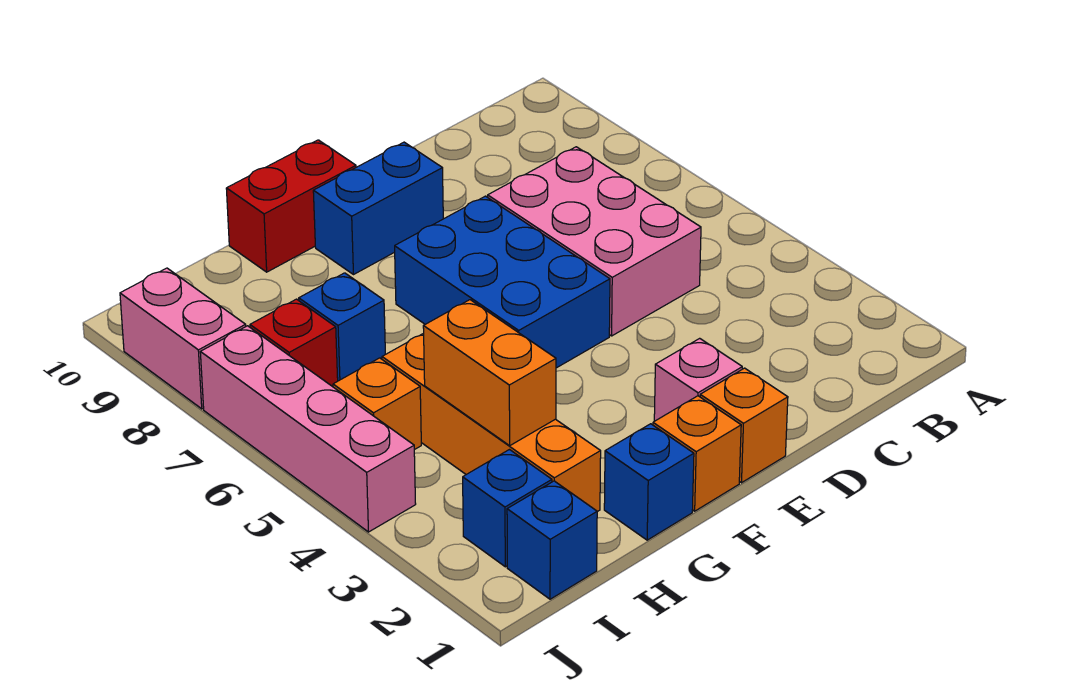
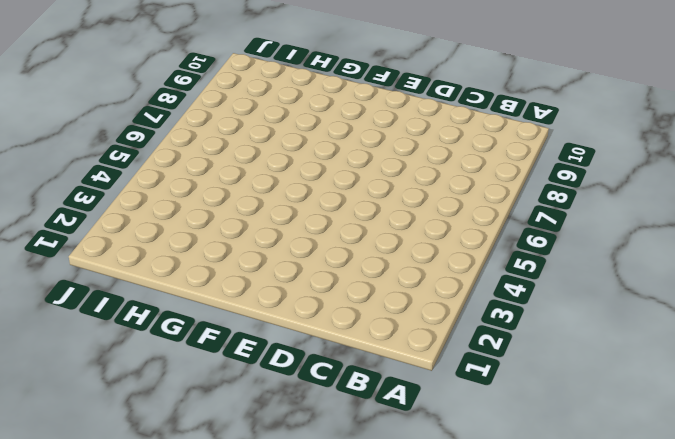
none -> pink brick C5:D7 level 1
none -> orange brick E1 level 1
none -> pink brick E2 level 1

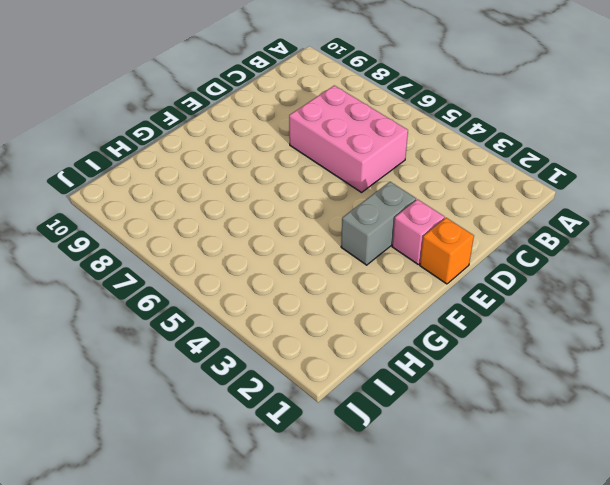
grey brick E3:F3 level 1 -> none
none -> blue brick E5:F7 level 1
none -> blue brick E9:F9 level 1
none -> orange brick F1 level 1

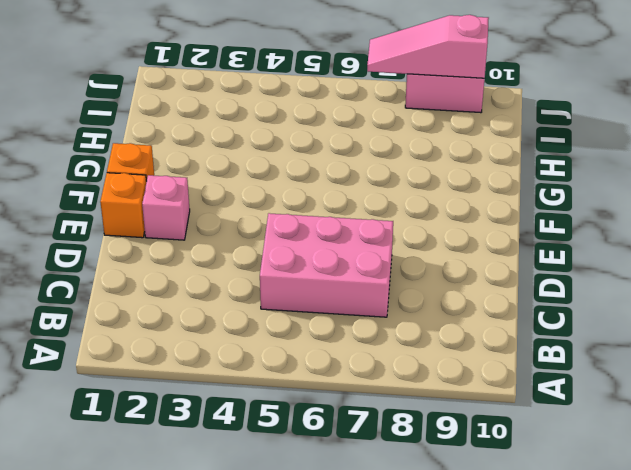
pink slope J7:J9 level 2 top 9 -> none
none -> blue brick E5:F7 level 1
none -> blue brick E9:F9 level 1
none -> red brick F10:G10 level 1

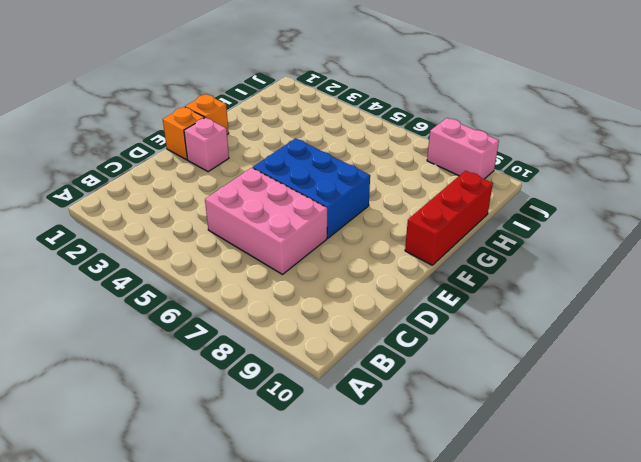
red brick F10:H10 level 1 -> red brick F10:G10 level 1
none -> blue brick E9:F9 level 1
none -> blue brick G1 level 1
none -> orange brick H2:H5 level 1

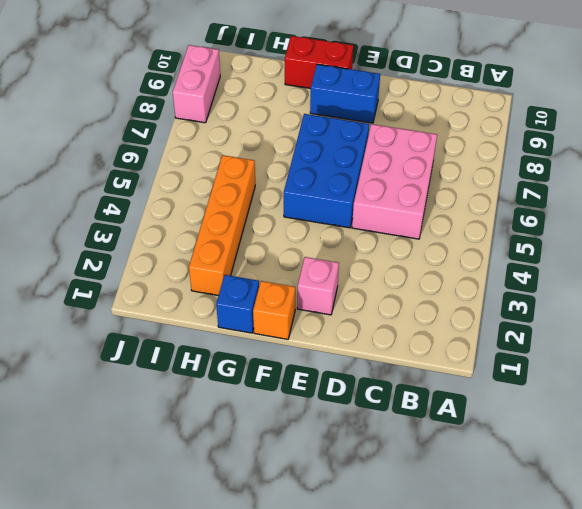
none -> orange brick E1 level 1
none -> blue brick H7 level 1
none -> blue brick I1 level 1

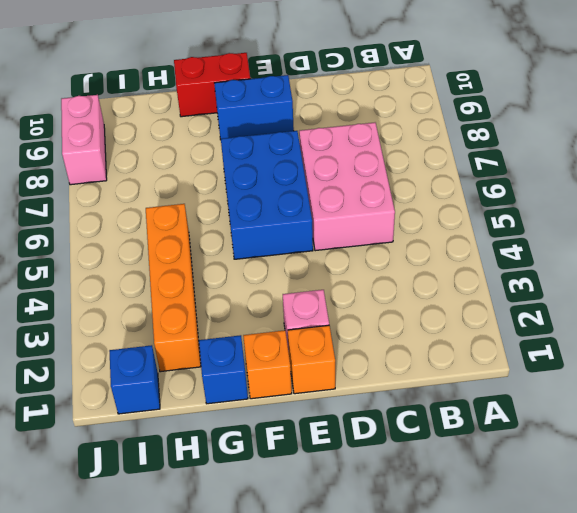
none -> blue brick H7 level 1
none -> blue brick I2 level 1
none -> orange brick I5 level 1

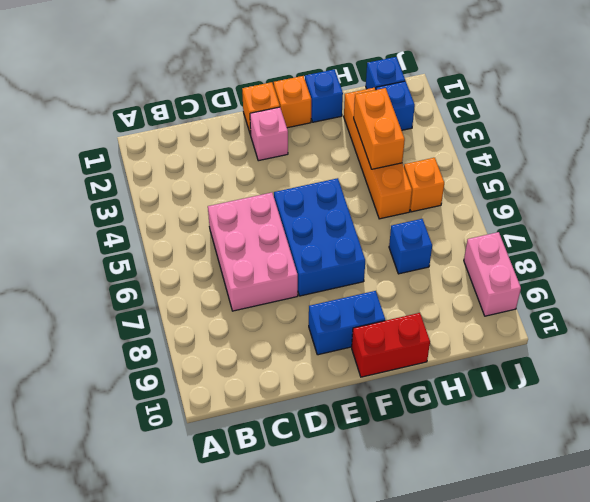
none -> red brick I7 level 1
none -> pink brick J4:J7 level 1

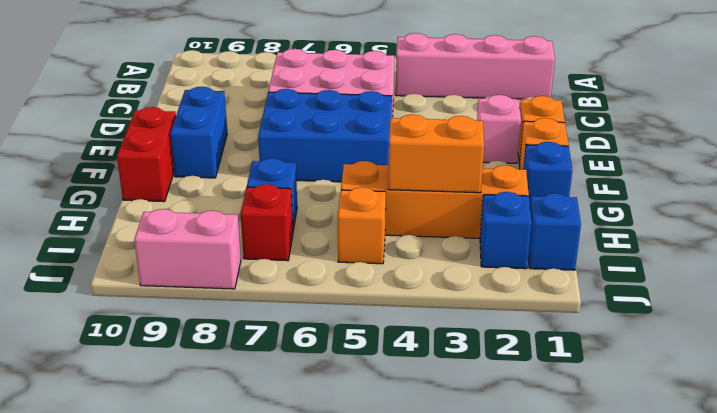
pink brick B1:B4 level 1 -> pink brick J4:J7 level 1

